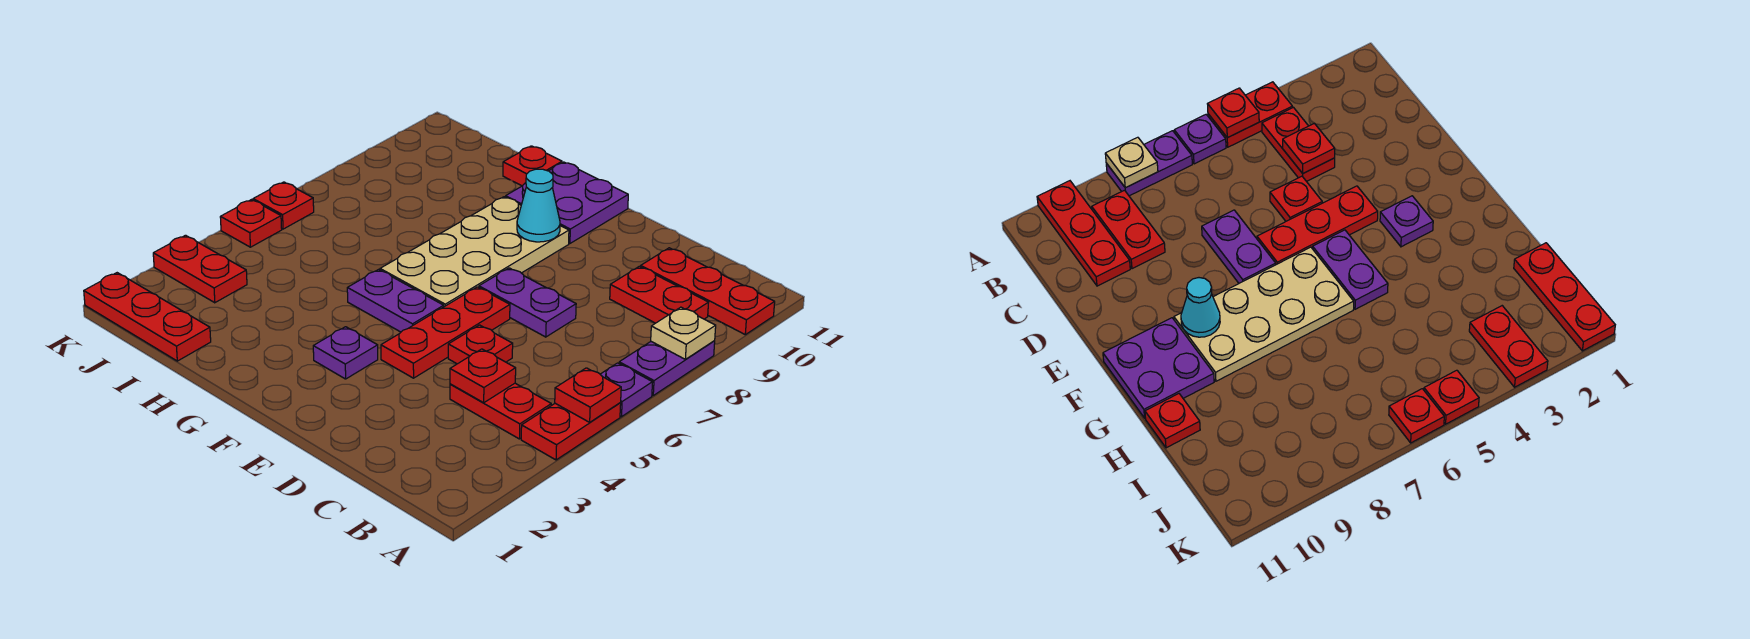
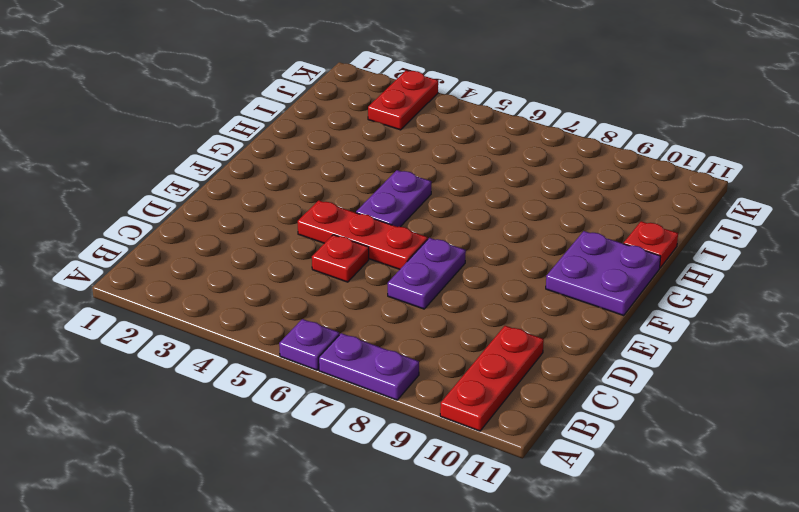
none -> red plate A4:A5 level 1
none -> red plate B4:C4 level 1
none -> red plate B9:C9 level 1

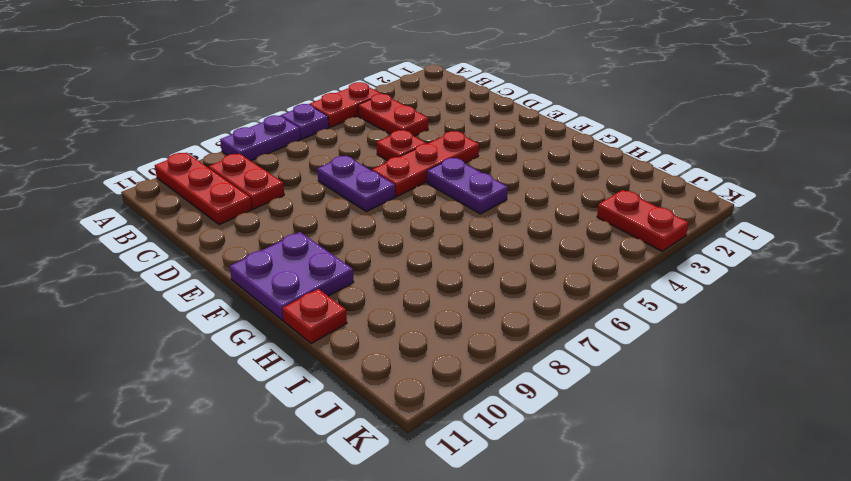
none -> purple plate F3 level 1
none -> tan plate F6:G9 level 1
none -> red plate I1:K1 level 1

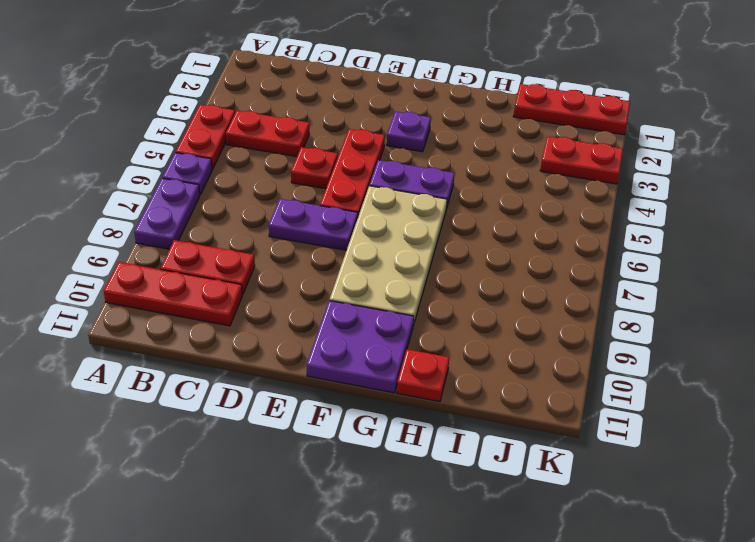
none -> red plate K5 level 1
none -> red plate K6 level 1
none -> red plate A5 level 2

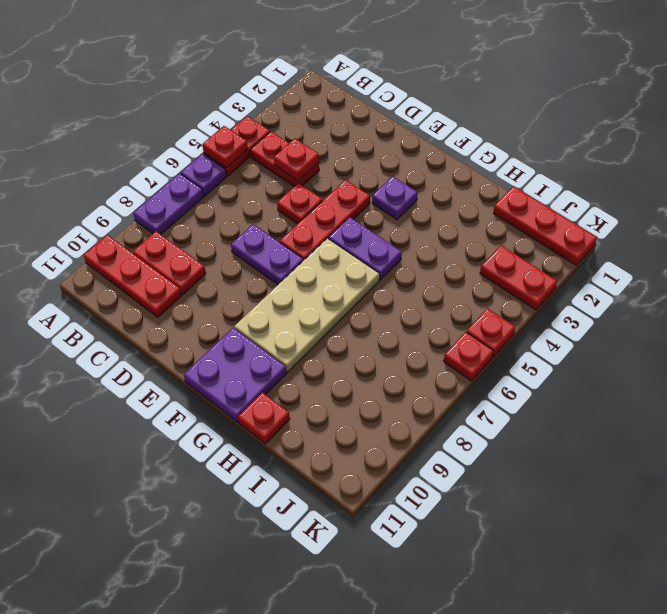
none -> tan plate A8 level 2
none -> cyan cone F9 level 2

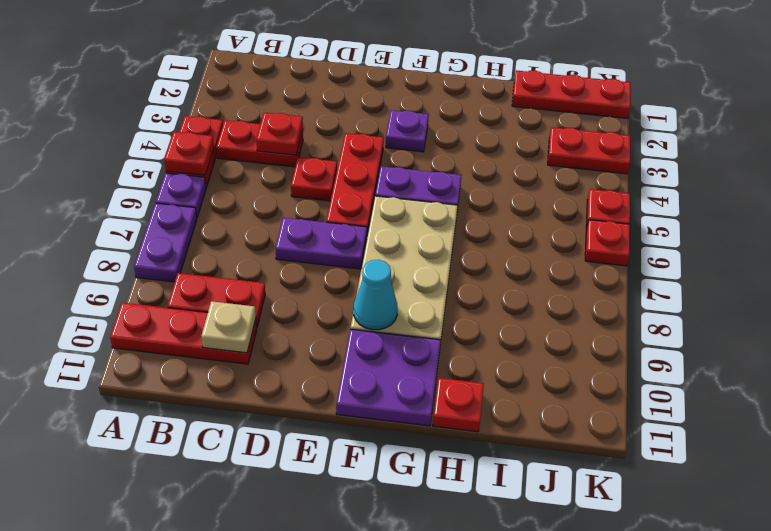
tan plate C10 level 2 -> tan plate A8 level 2

